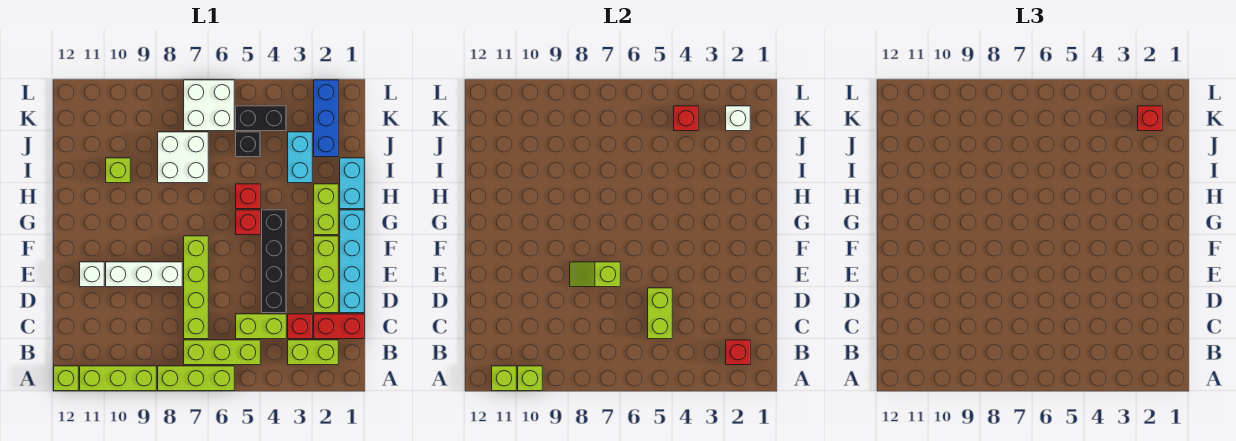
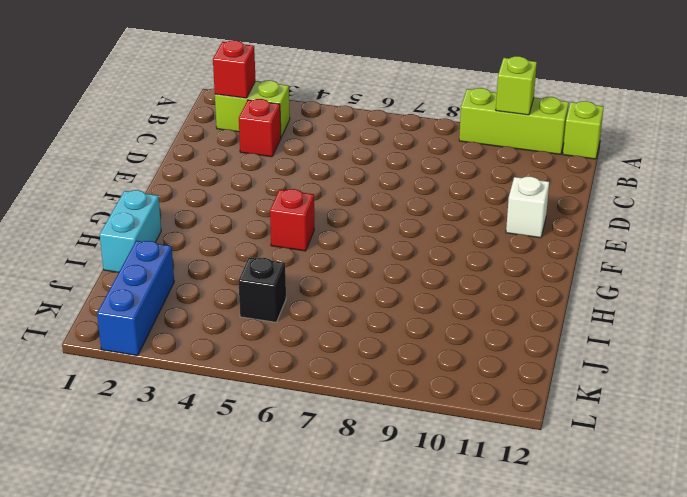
none -> lime brick A6:A8 level 1
none -> lime brick B5:B7 level 1
none -> red brick C1:C2 level 1
none -> lime brick C4:C5 level 1

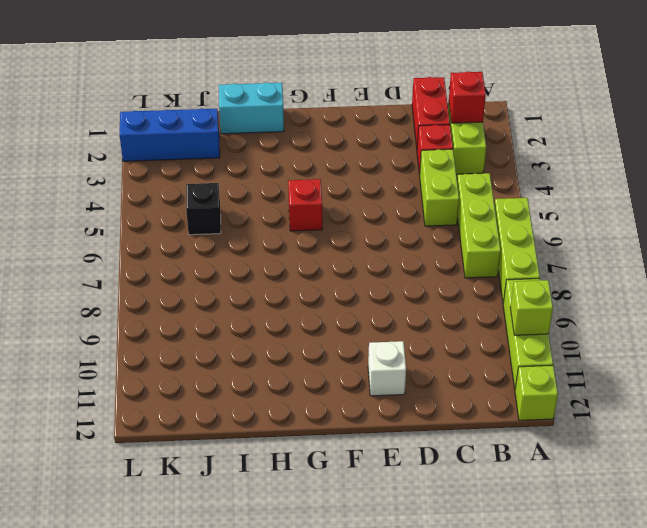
none -> lime brick C7:F7 level 1
none -> cyan brick D1:G1 level 1
none -> lime brick D2:F2 level 1
none -> black brick D4:G4 level 1

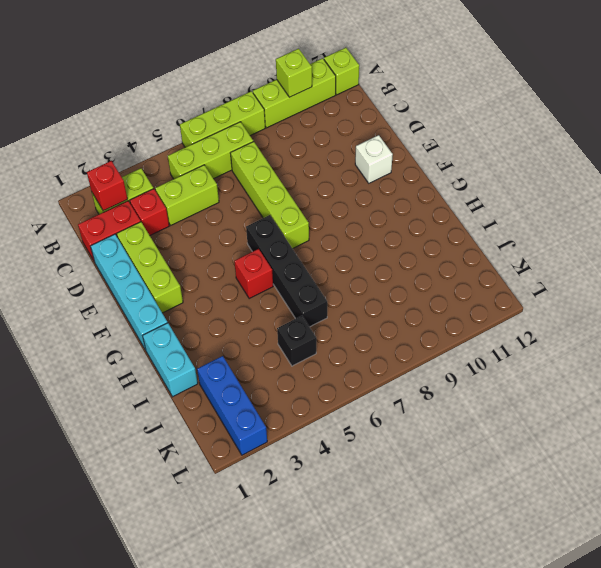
black brick F6:I6 level 1 -> black brick D4:G4 level 1
none -> white brick E8:E10 level 1
none -> lime brick G2:H2 level 1
none -> red brick H5 level 1
none -> cyan brick I3:J3 level 1

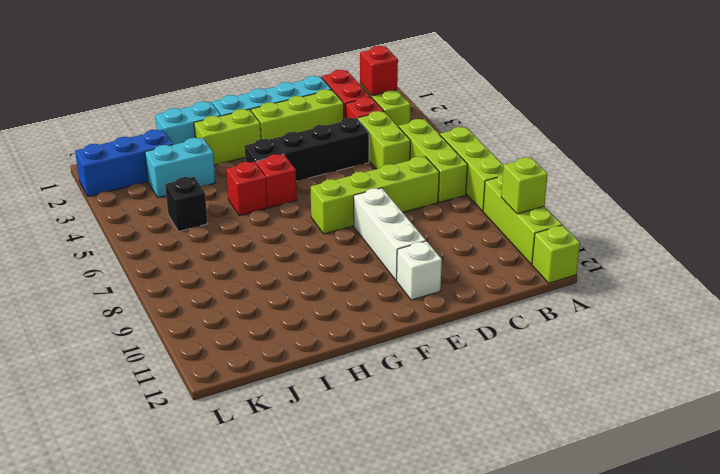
none -> white brick I7:J8 level 1
none -> lime brick I10 level 1
none -> black brick K4:K5 level 1
none -> white brick K6:L7 level 1

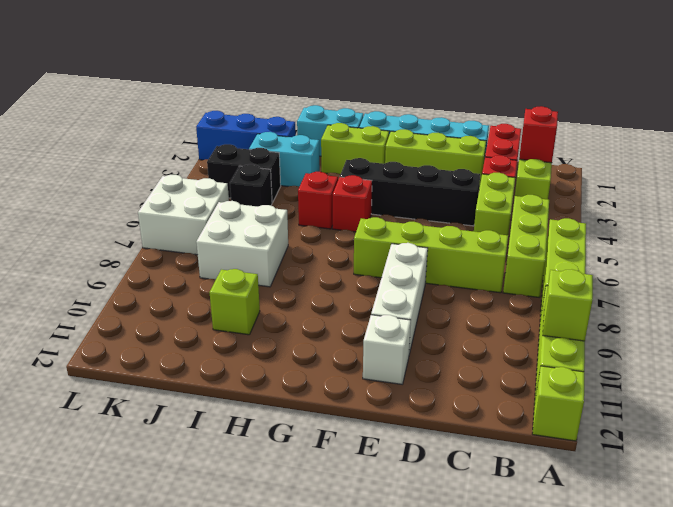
black brick J4:K4 level 1 -> black brick K4:K5 level 1
none -> lime brick A11 level 2
none -> lime brick C5:D5 level 2
none -> lime slope E7:E8 level 2 top 7
none -> white brick K2 level 2

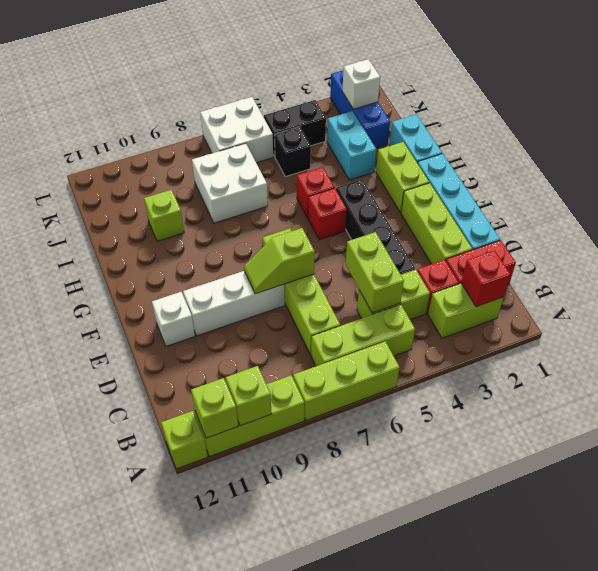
none -> red brick K4 level 2
none -> red brick K2 level 3

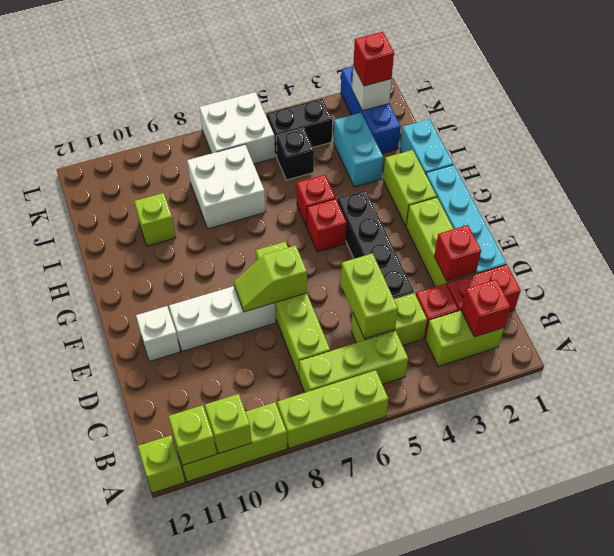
red brick D2 level 2 -> red brick K4 level 2

